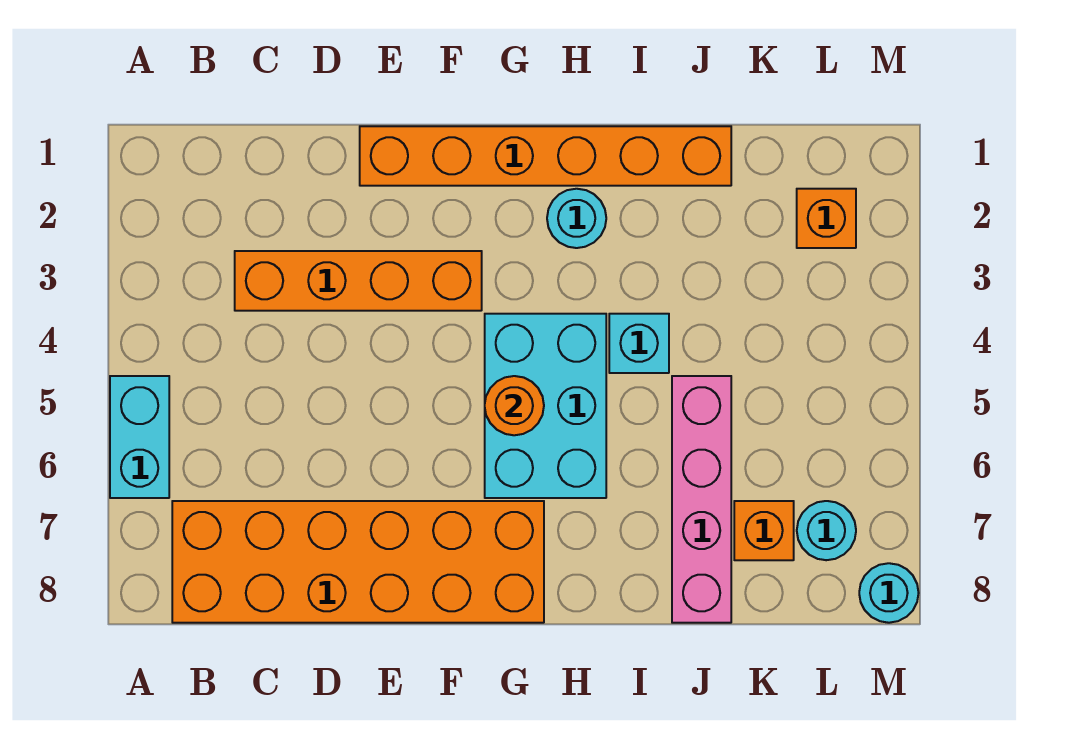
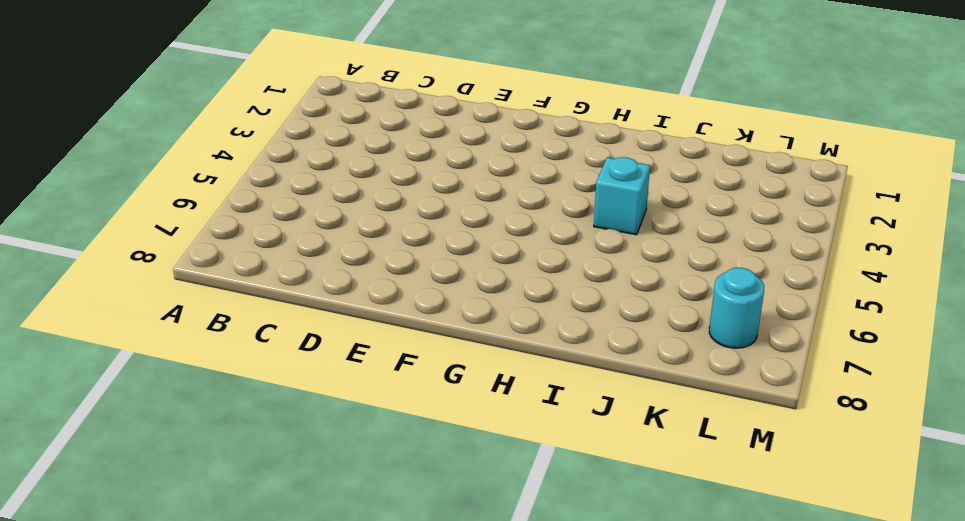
none -> cyan brick A5:A6 level 1
none -> orange brick B7:G8 level 1
none -> orange brick C3:F3 level 1

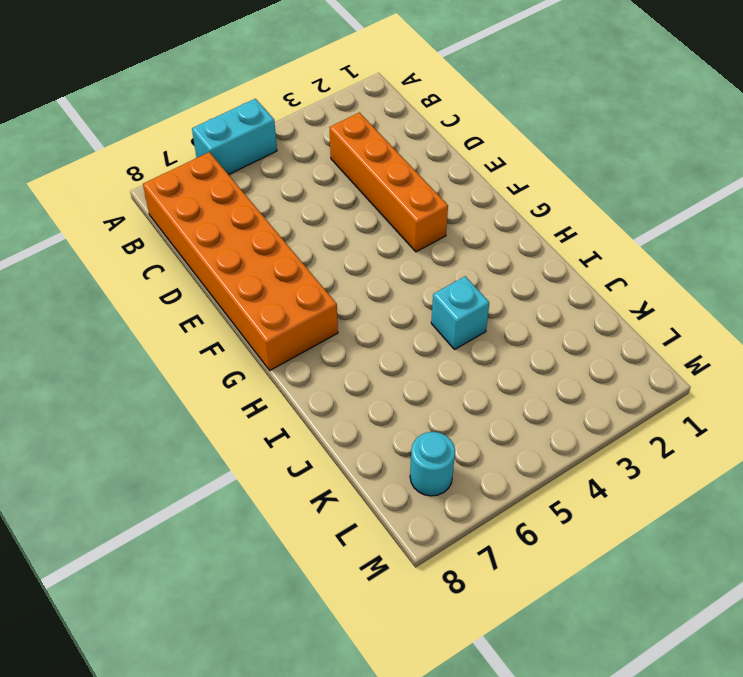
none -> orange brick E1:J1 level 1
none -> cyan brick G4:H6 level 1
none -> cyan round brick H2 level 1

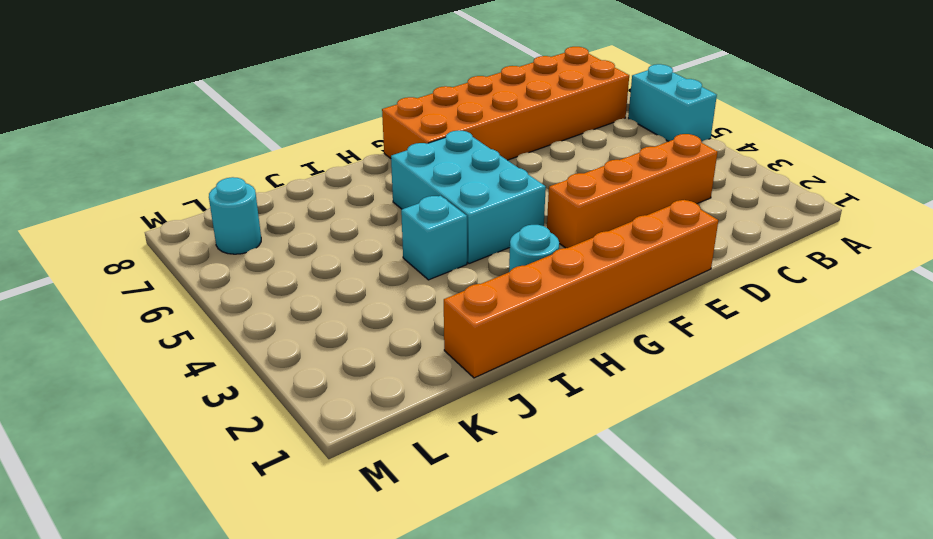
none -> pink brick J5:J8 level 1
none -> orange brick K7 level 1
none -> orange brick L2 level 1

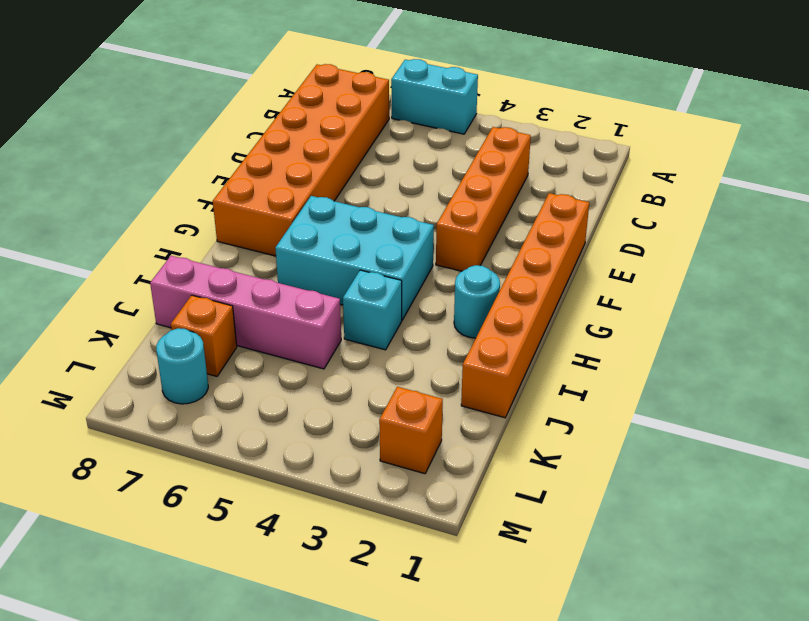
none -> cyan round brick M8 level 1
none -> orange round brick G5 level 2

